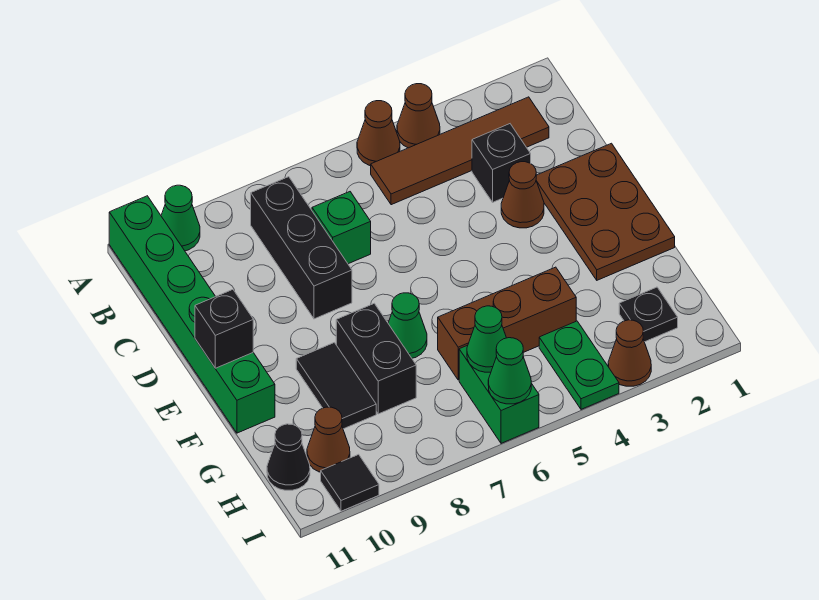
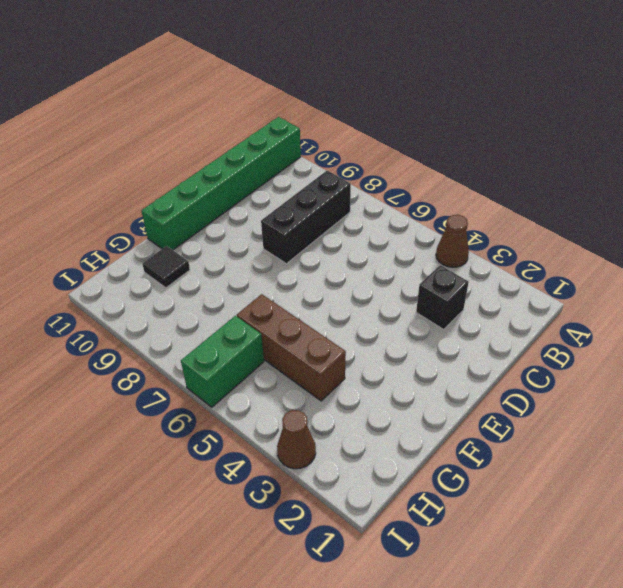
black tile G10 level 1 -> black tile I10 level 1
none -> brown cone A5 level 1
none -> green cone A10 level 1
none -> brown tile B2:B5 level 1

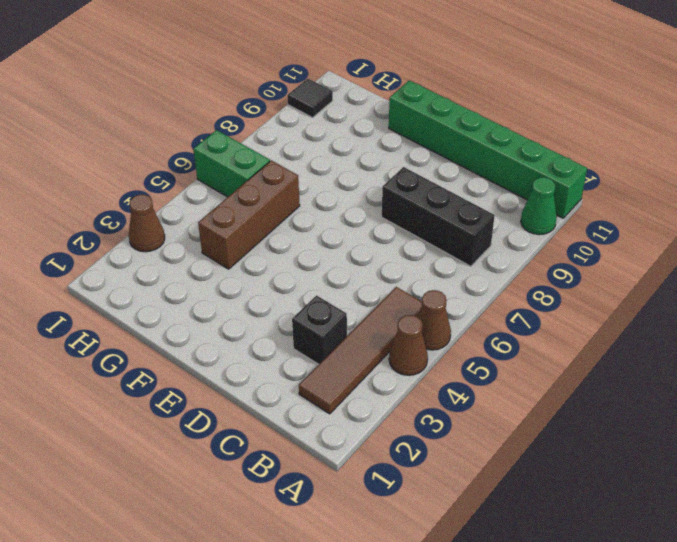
none -> green brick C7 level 1
none -> brown plate D1:F2 level 1
none -> brown cone D3 level 1

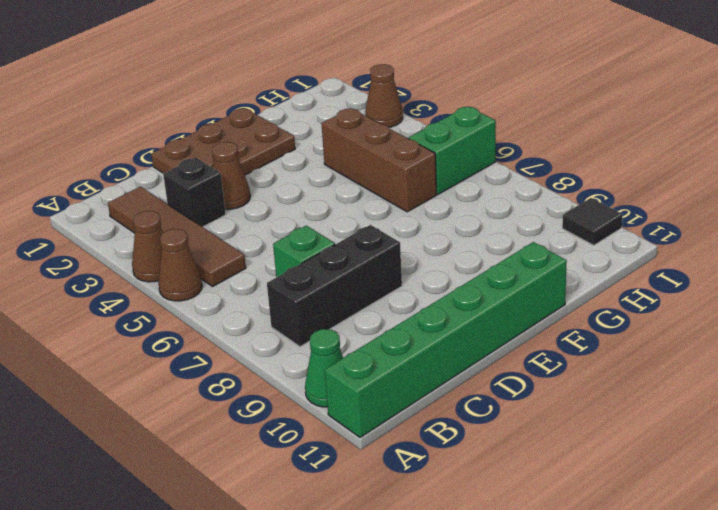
none -> green cone F7 level 1
none -> black brick F8:G8 level 1
none -> black tile F9:G9 level 1

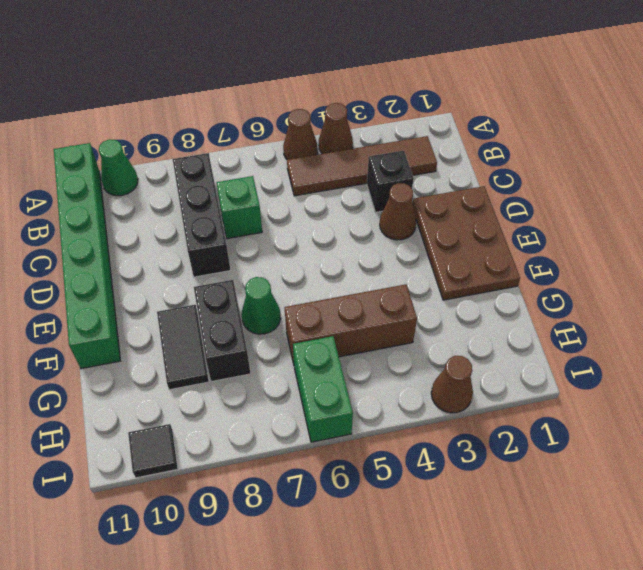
none -> black plate H2 level 1
none -> green plate H4:I4 level 1
none -> brown cone H10 level 1

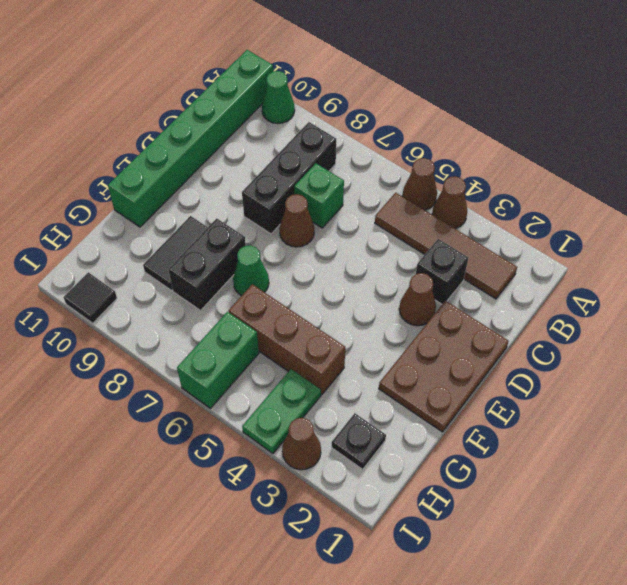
brown cone D7 level 1 -> brown cone H10 level 1
none -> black cone H11 level 1
none -> black brick E11 level 2
none -> green cone H6 level 2

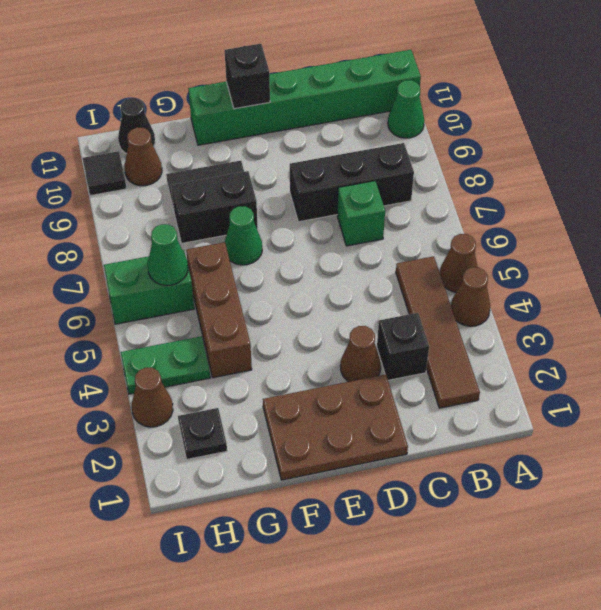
none -> green cone I6 level 2

